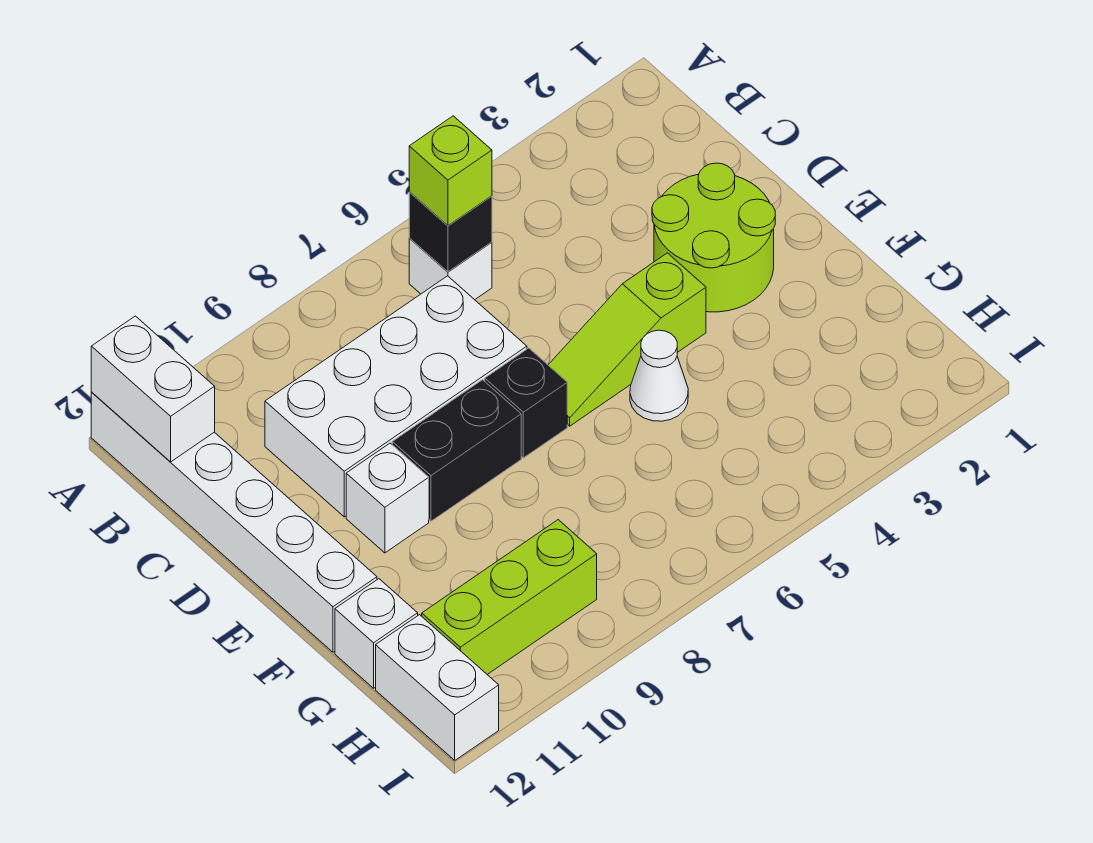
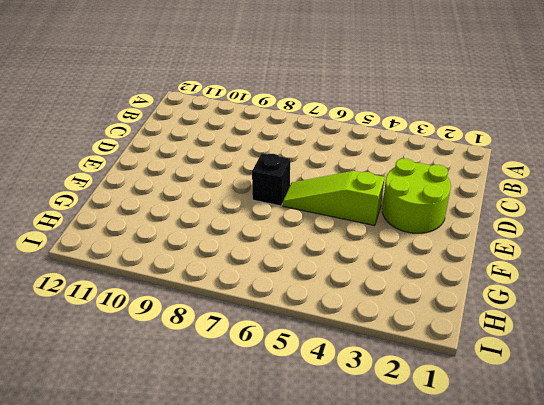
none -> white brick A12:F12 level 1
none -> white brick B6 level 1
none -> white brick C7:D10 level 1

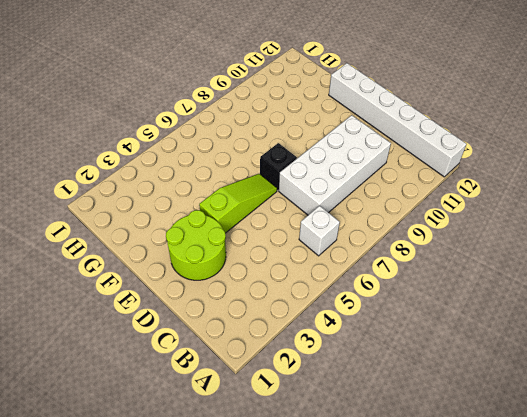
none -> black brick E8:E9 level 1
none -> white brick E10 level 1
none -> white cone F5 level 1

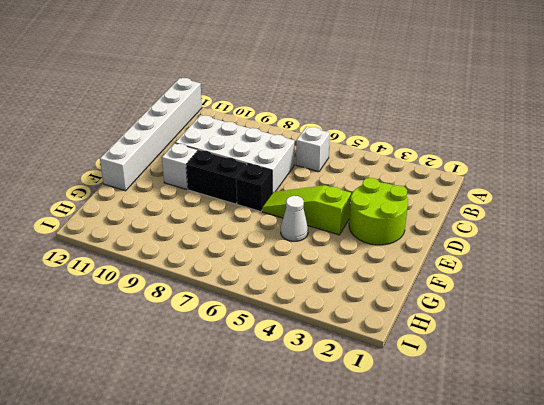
none -> white brick G12 level 1
none -> lime brick H9:H11 level 1
none -> white brick H12:I12 level 1

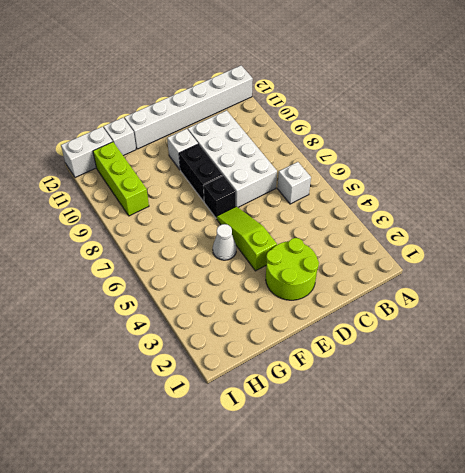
none -> white brick A12:B12 level 2
none -> black brick B6 level 2
none -> lime brick B6 level 3

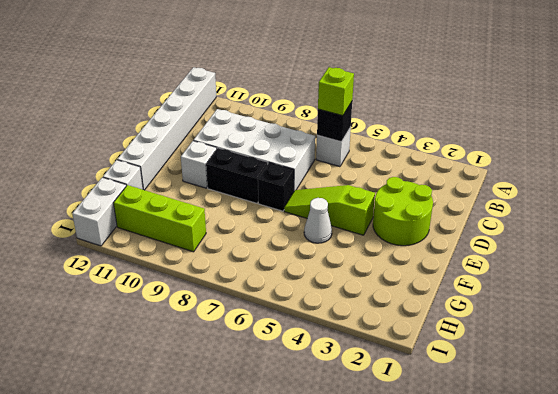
none -> white brick A12:B12 level 2

